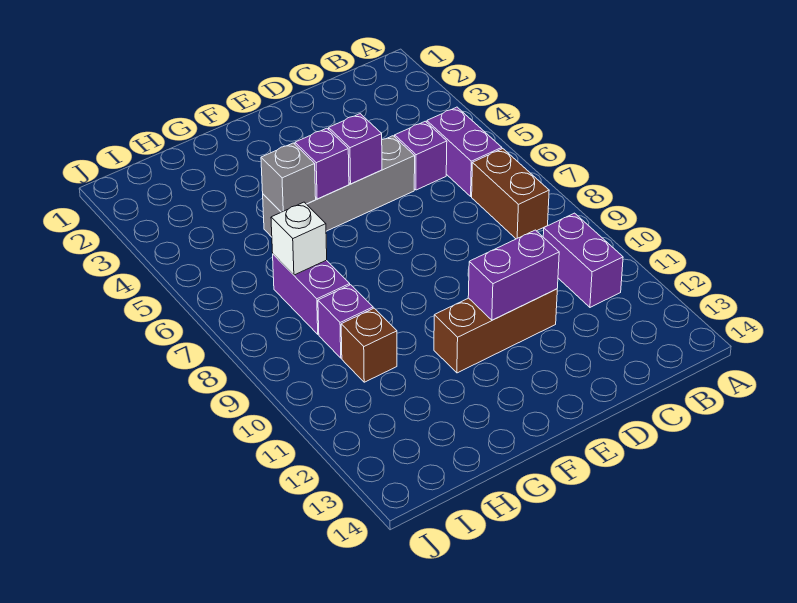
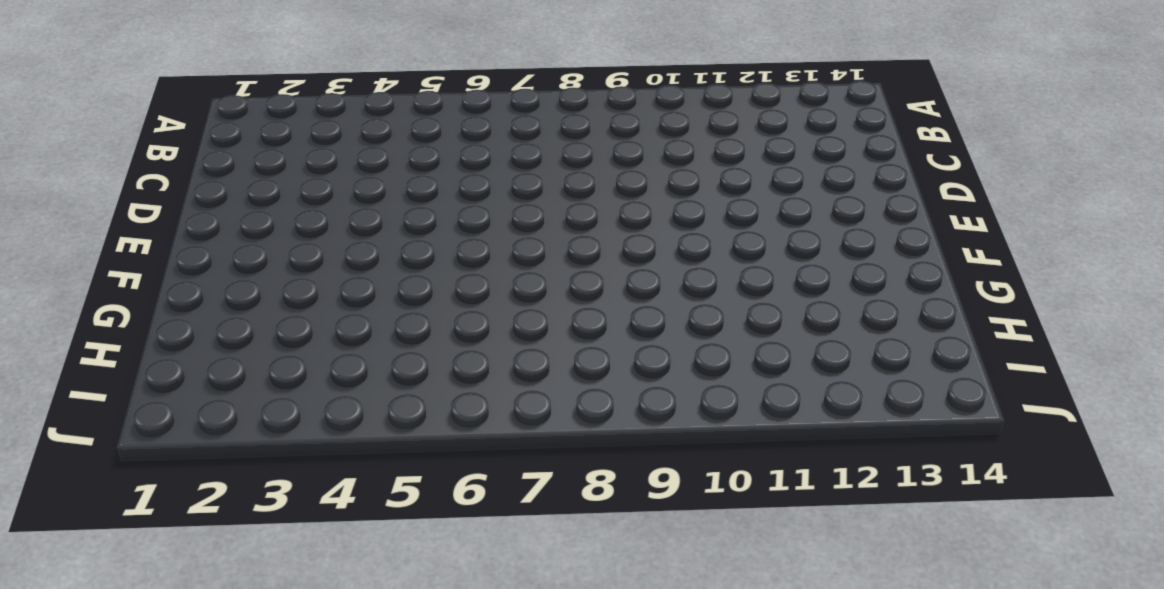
none -> purple brick B5:B6 level 1
none -> brown brick B7:B8 level 1
none -> purple brick B10:B11 level 1

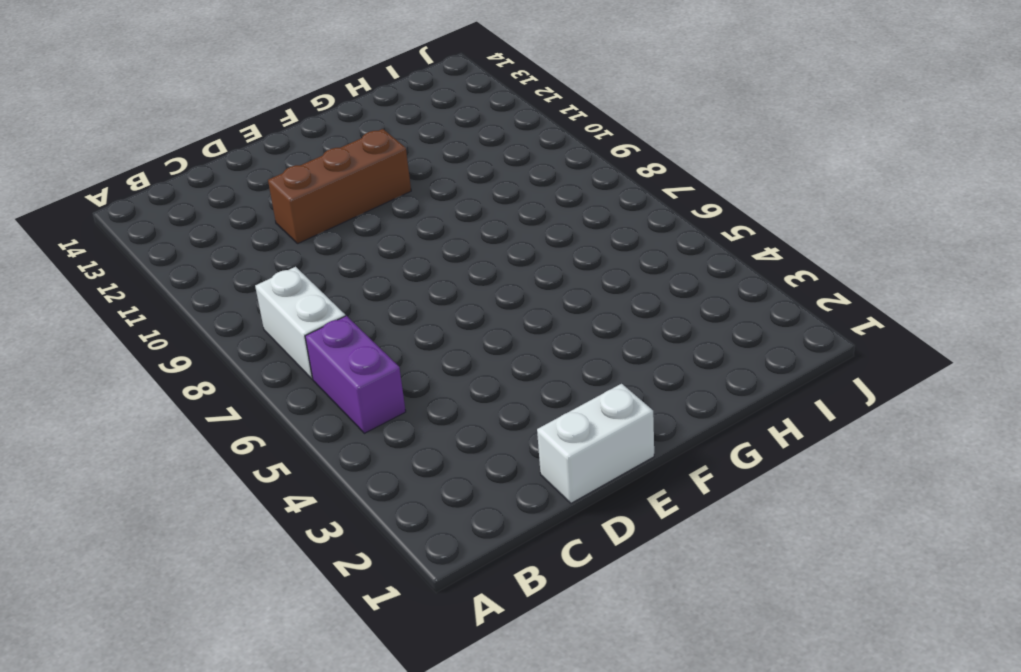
white brick B7:B8 level 1 -> brown brick B7:B8 level 1
white brick D1:E1 level 1 -> none
none -> purple brick B10:B11 level 1
none -> purple brick C5 level 1
none -> grey brick D5:G5 level 1

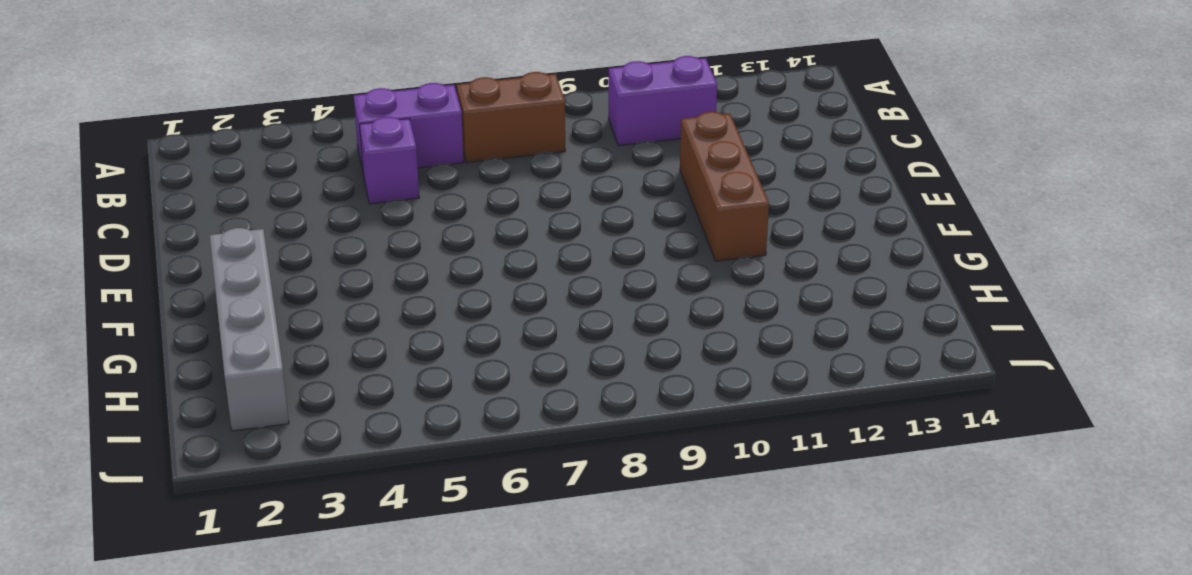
grey brick F2:I2 level 1 -> grey brick D5:G5 level 1
none -> purple brick H7:H8 level 1
none -> purple brick H9 level 1
none -> brown brick H10 level 1

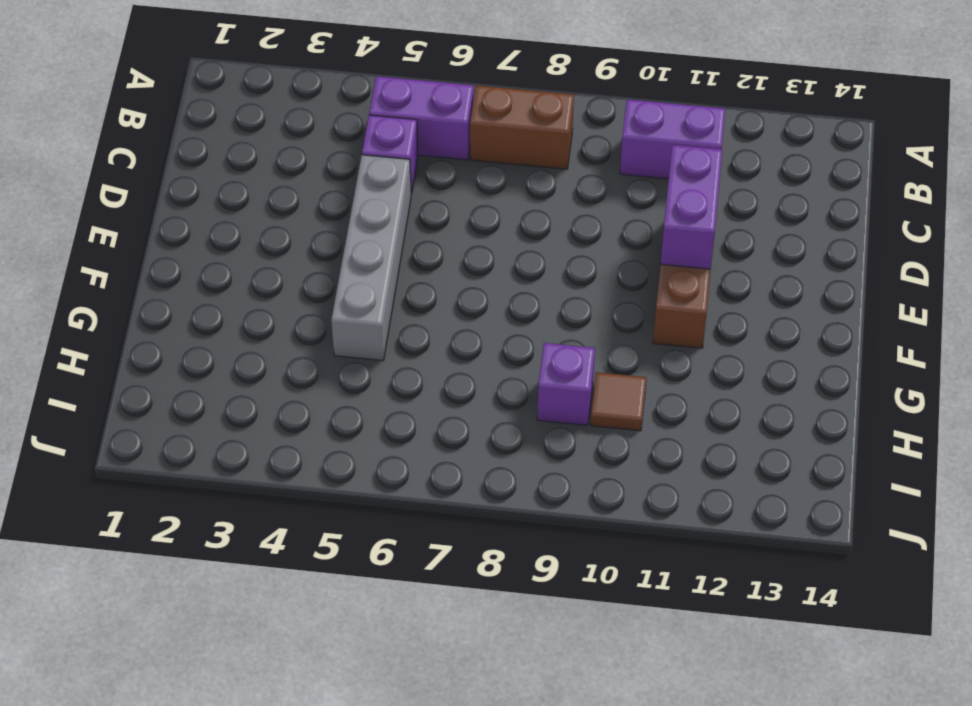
brown tile H10 level 1 -> brown brick H10 level 1
none -> purple brick H7:H8 level 1
none -> purple brick E5 level 2
none -> purple brick F5 level 2

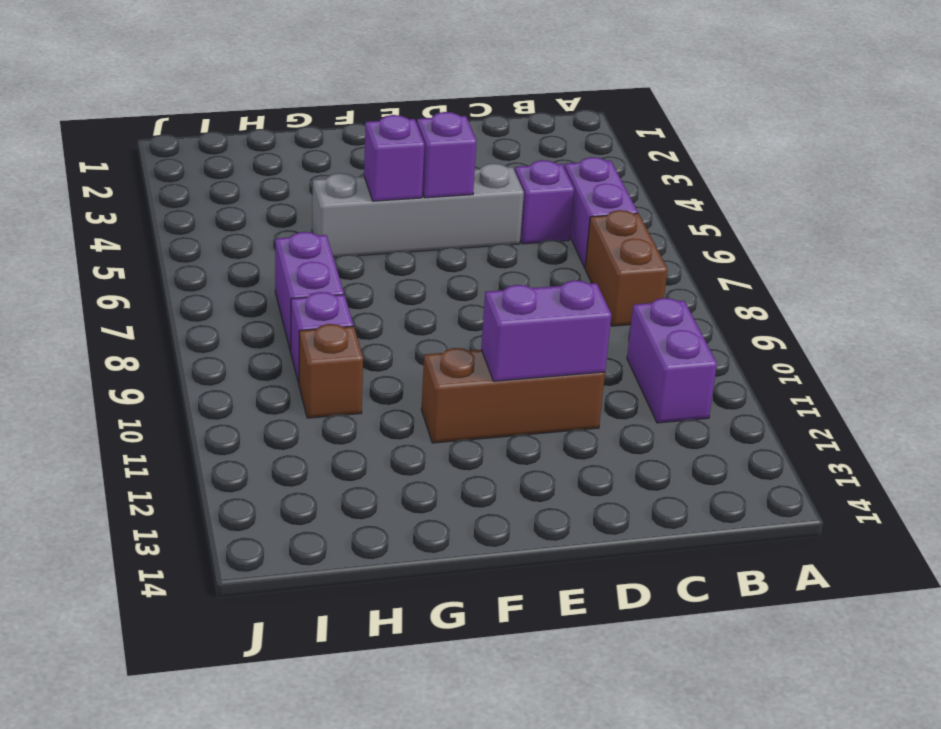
none -> grey brick G5 level 2
none -> white brick H7 level 2

